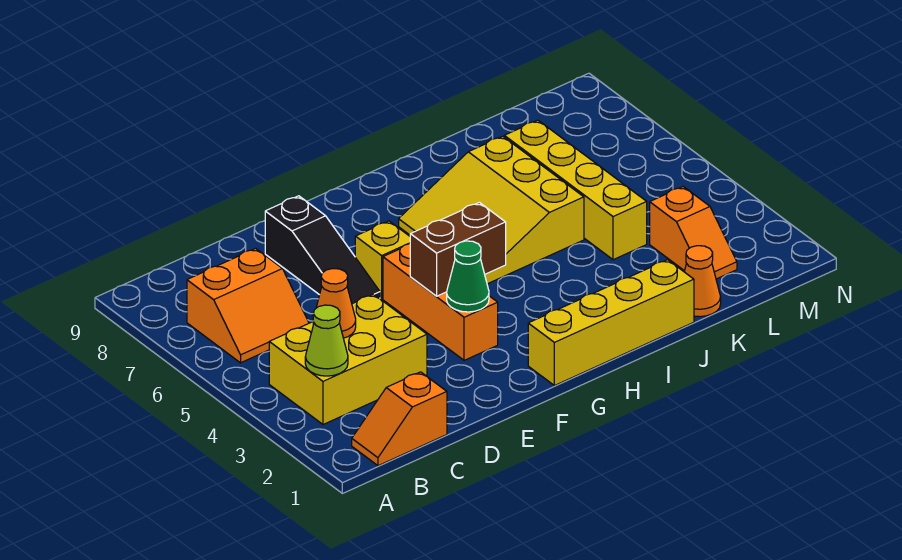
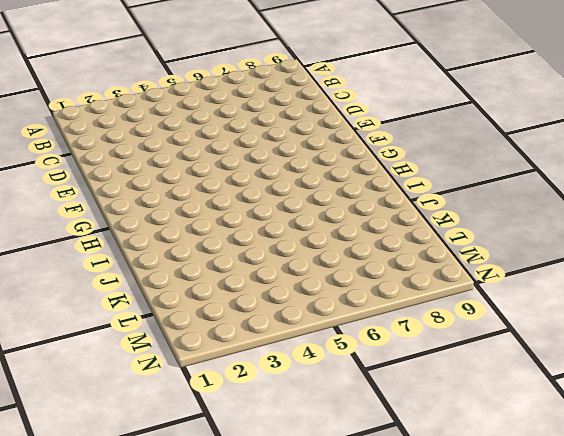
none -> orange slope B1:C1 level 1 top C
none -> yellow brick B3:D4 level 1
none -> orange slope B6:C7 level 1 top 7

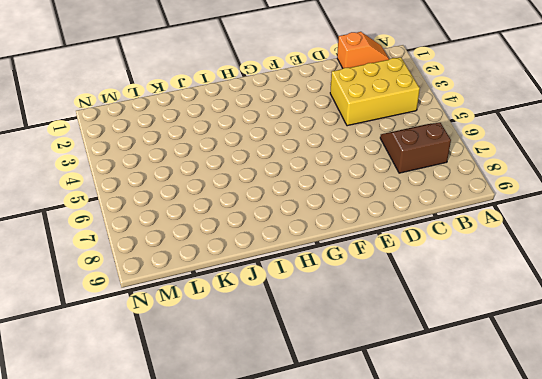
brown slope B6:C7 level 1 top 7 -> orange slope B6:C7 level 1 top 7
none -> black slope E6:E8 level 1 top 8
none -> orange brick F3:F5 level 1
none -> yellow brick F6 level 1

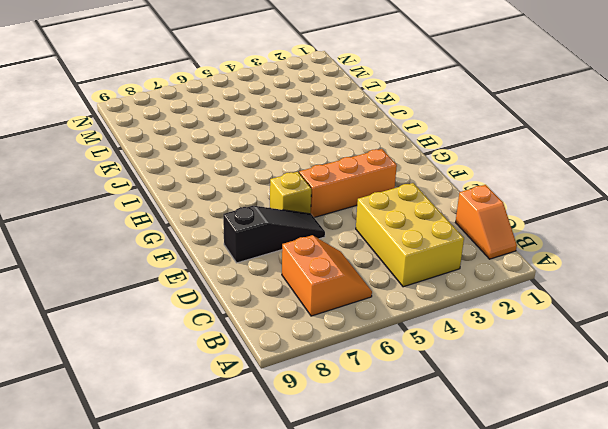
none -> yellow brick G1:J1 level 1
none -> yellow slope H5:J7 level 1 top J
none -> orange cone K1 level 1

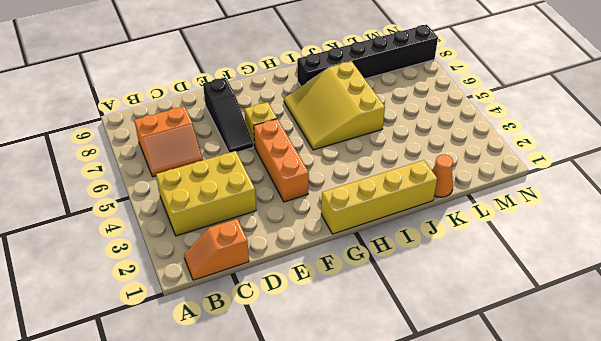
black brick I8:N8 level 1 -> none
none -> yellow brick K4:K7 level 1
none -> orange slope L2:L3 level 1 top 3
none -> lime cone B3 level 2

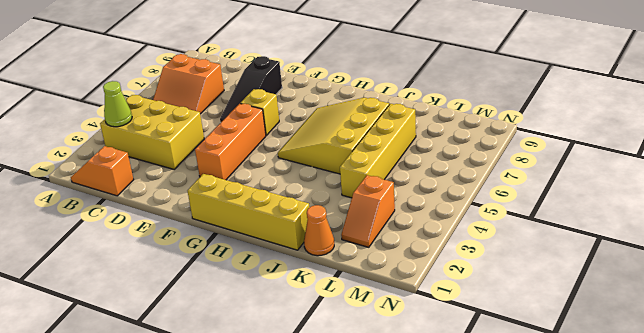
none -> orange cone C4 level 2
none -> green cone F3 level 2
none -> brown brick F4:G4 level 2

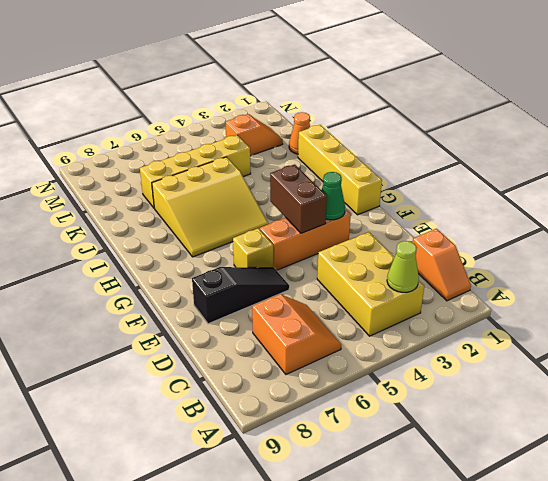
none -> orange cone C4 level 2

